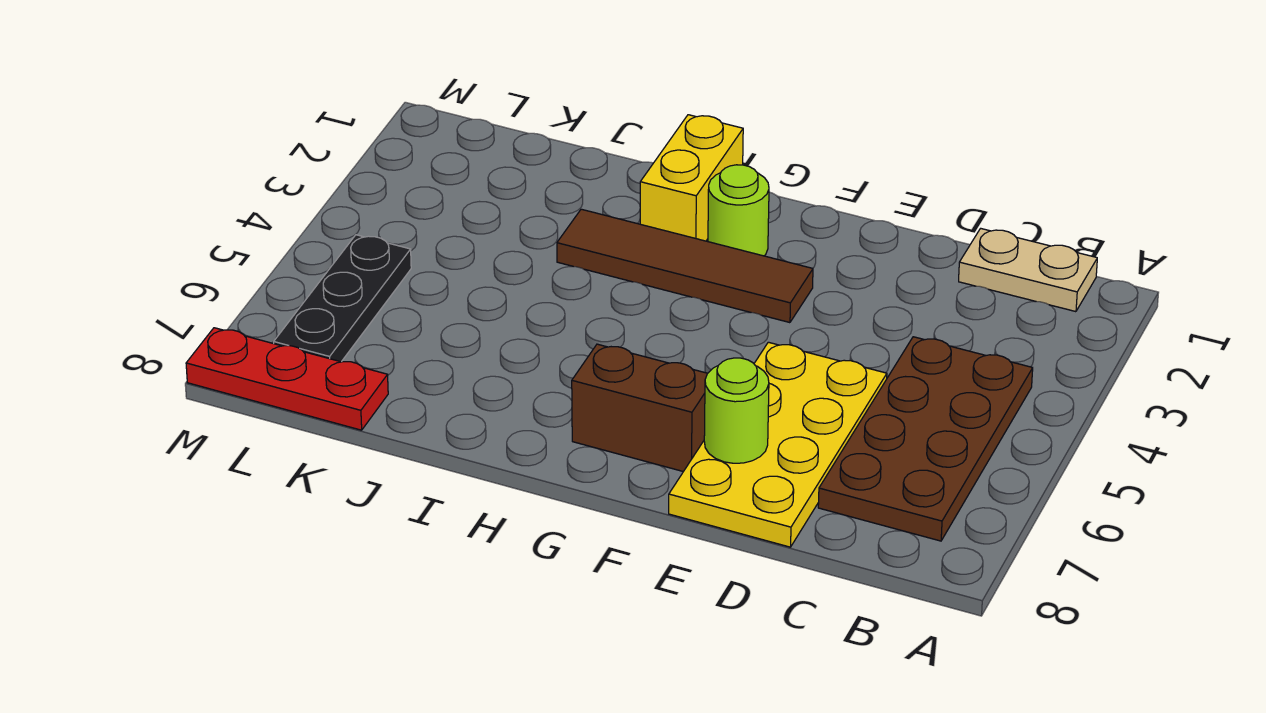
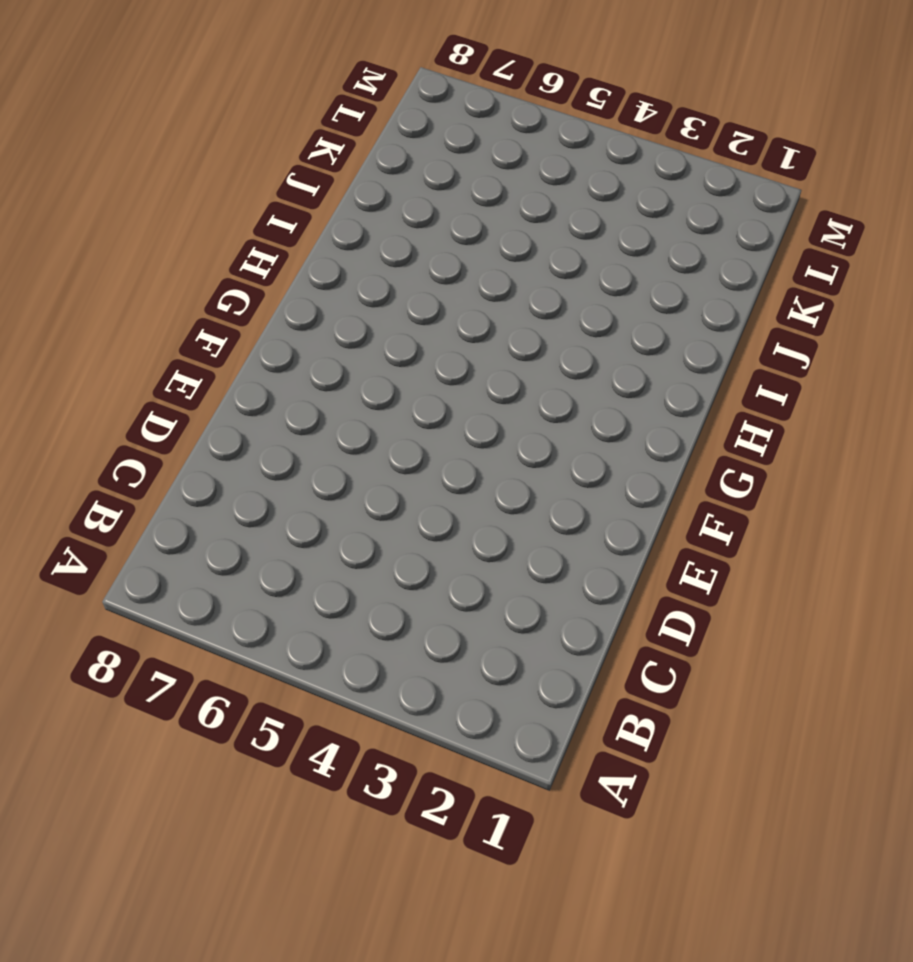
none -> tan plate B1:C1 level 1
none -> brown plate B4:C7 level 1

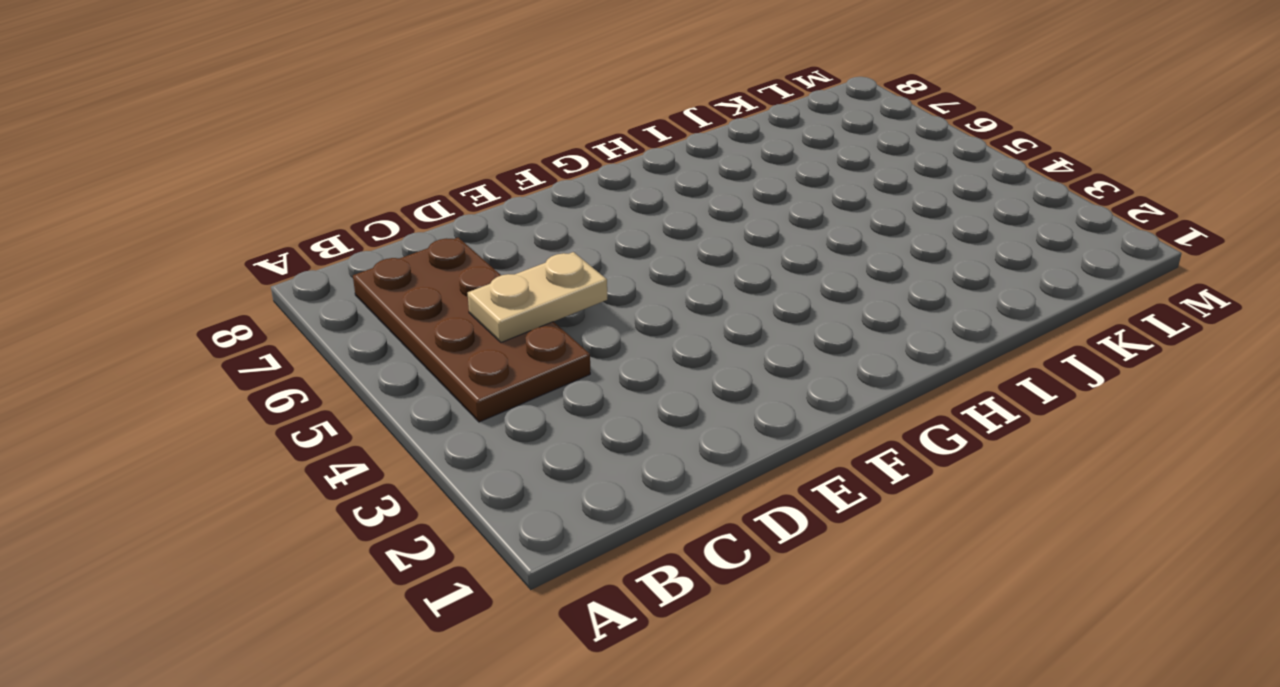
tan plate C5:D5 level 2 -> tan plate B1:C1 level 1
none -> yellow plate D5:E8 level 1
none -> brown tile F3:I3 level 1

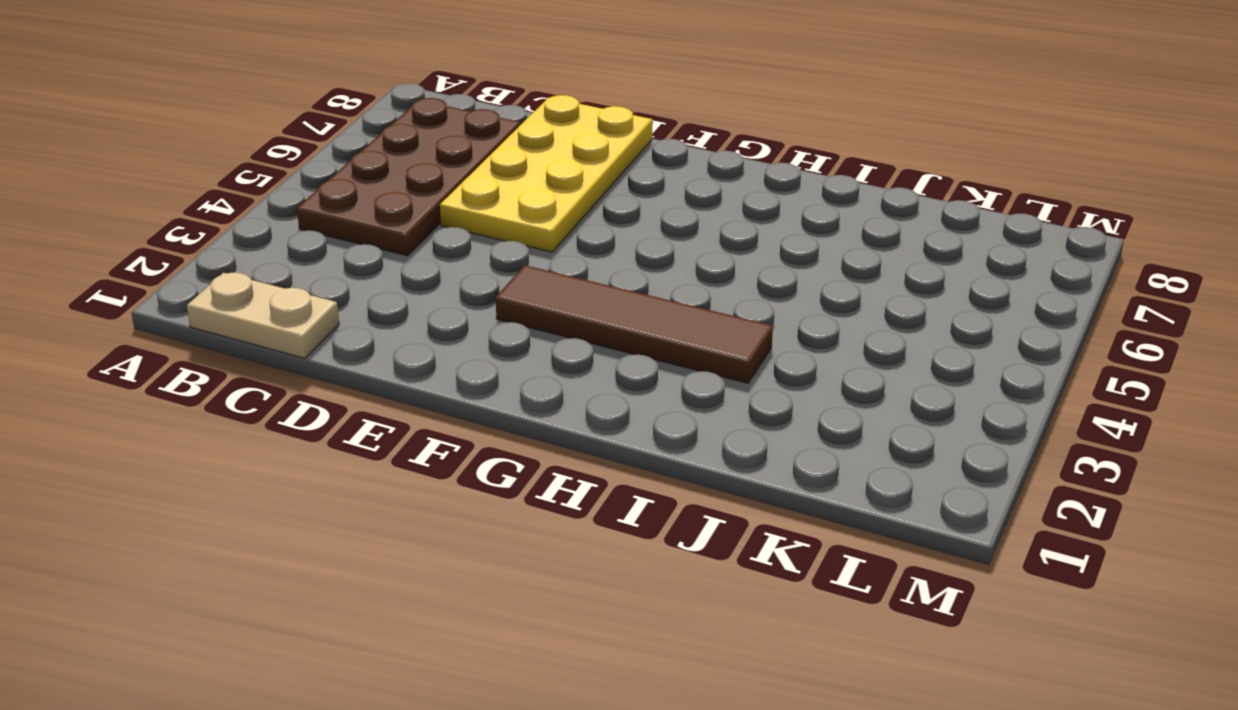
none -> brown brick F7:G7 level 1
none -> lime round brick G2 level 1

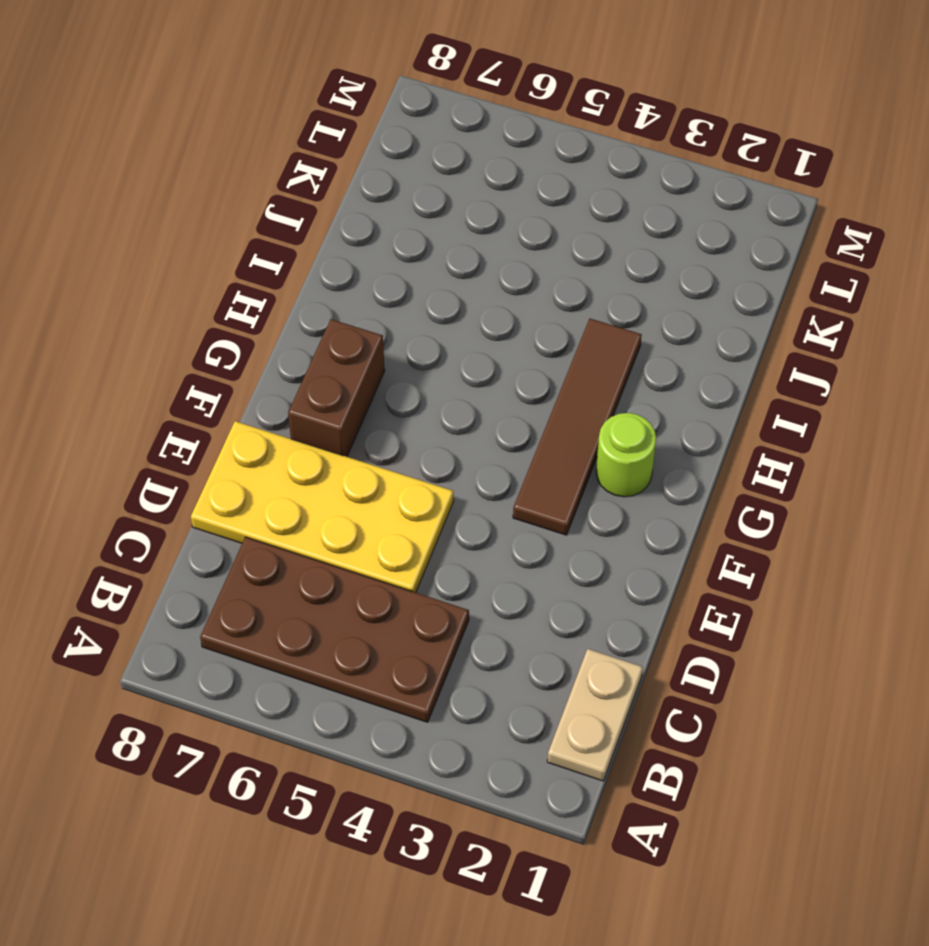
none -> yellow brick H1:H2 level 1
none -> red plate K8:M8 level 1

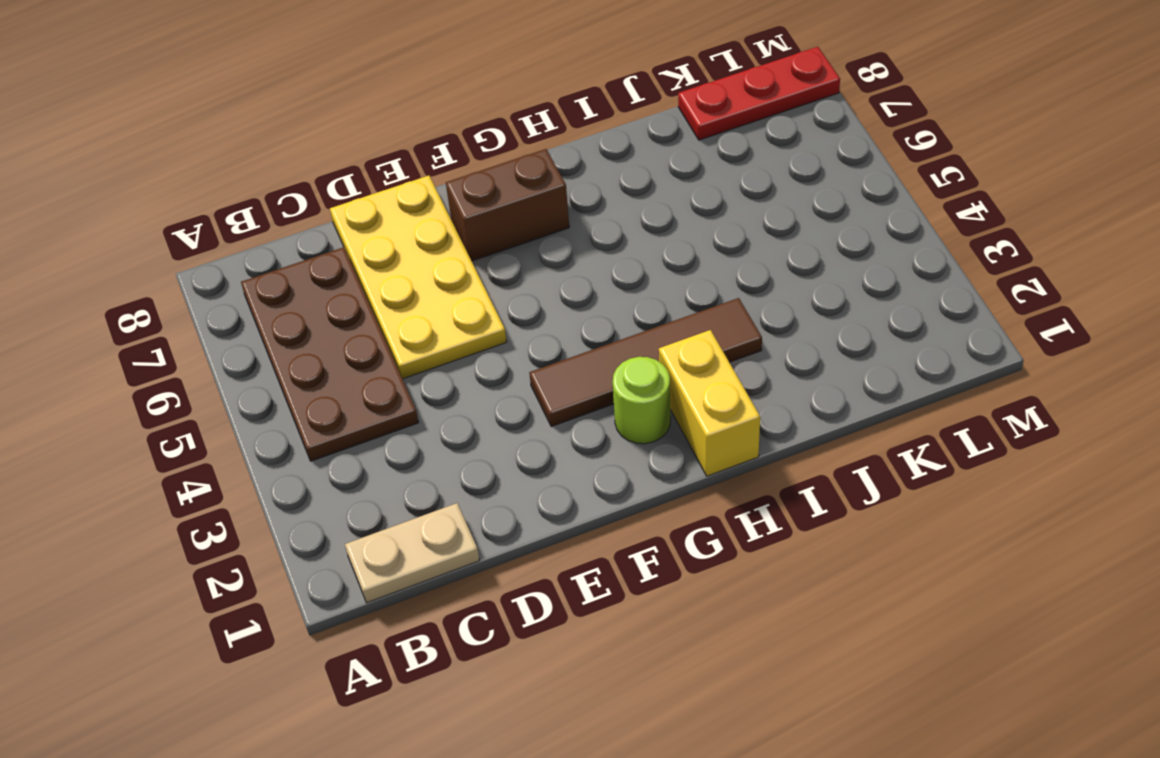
none -> black plate L5:L7 level 1
none -> lime round brick E7 level 2

